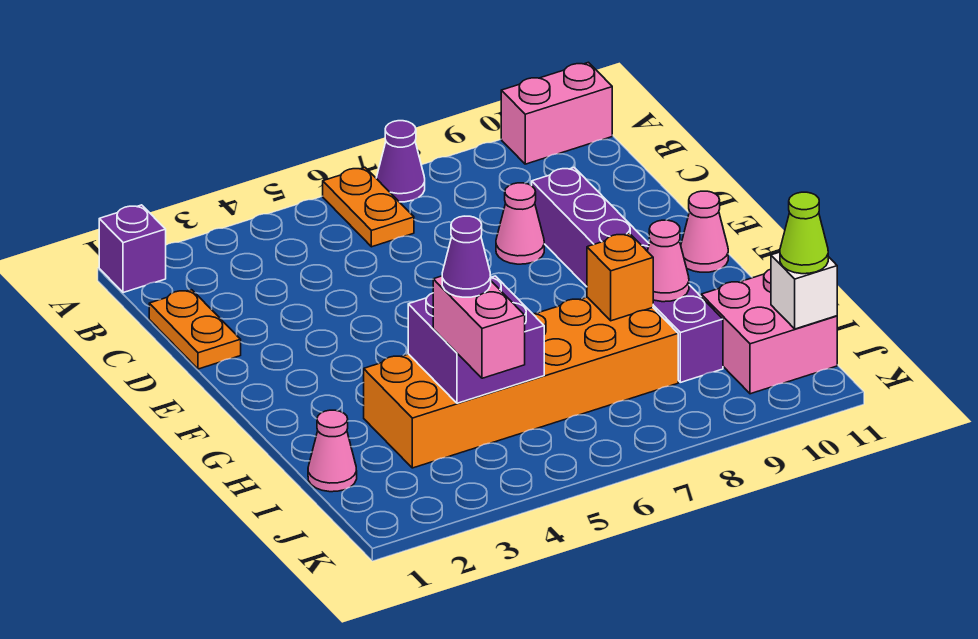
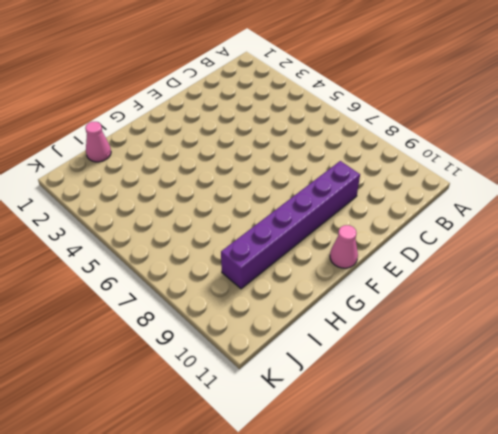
none -> purple brick A1 level 1
none -> orange plate A6:B6 level 1
none -> purple cone A7 level 1

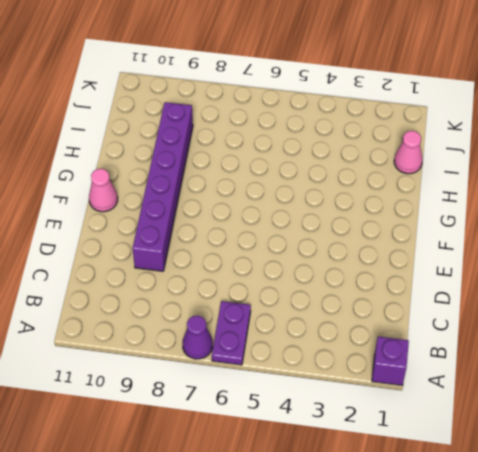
purple plate A6:B6 level 1 -> orange plate A6:B6 level 1
none -> pink brick A10:A11 level 1
none -> orange plate C1:D1 level 1
none -> pink cone D8 level 1

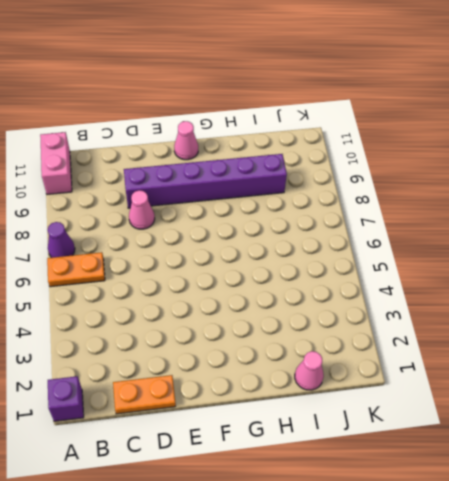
none -> orange brick H3:I8 level 1
none -> pink brick I10:J11 level 1
none -> purple brick H4:I5 level 2

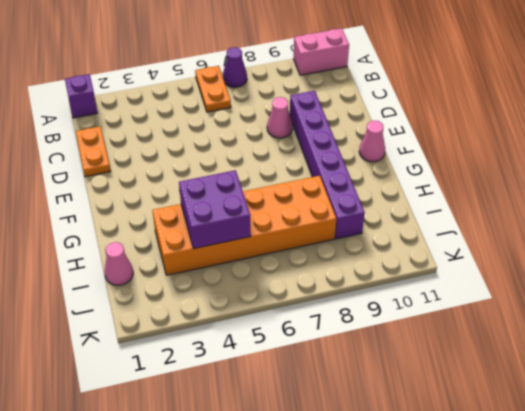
none -> pink brick I10:J11 level 1
none -> orange brick H8 level 2
none -> pink cone H9 level 2

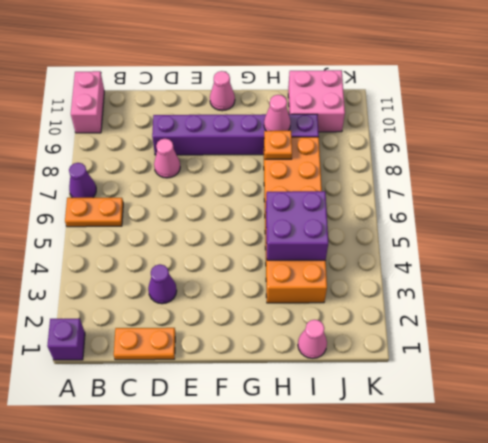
purple cone D3 level 1 -> purple cone I4 level 4
orange plate H8 level 2 -> orange brick H8 level 2
none -> white brick J11 level 2
none -> pink brick I4:J4 level 3
none -> lime cone J11 level 3

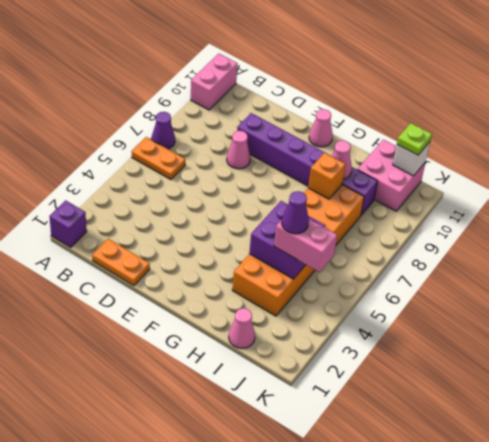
lime plate J11 level 3 -> lime cone J11 level 3

